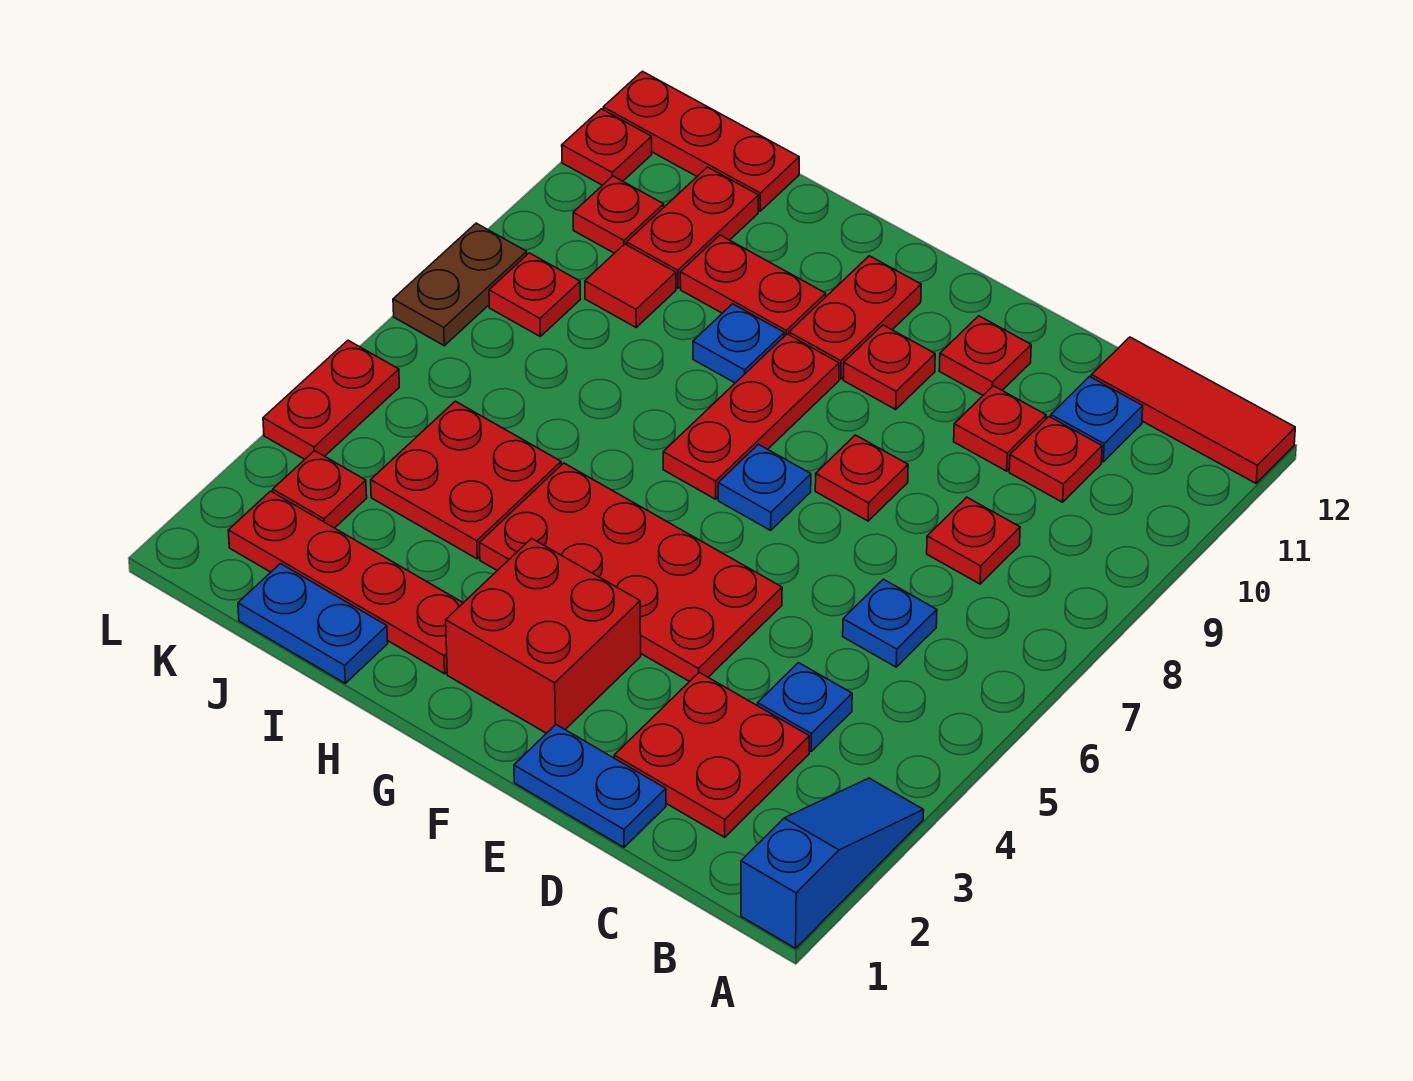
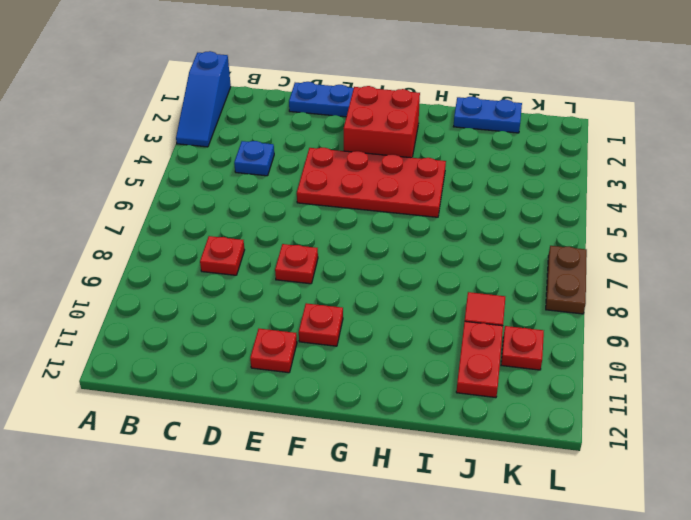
none -> red tile A12:C12 level 1
none -> red plate C2:D3 level 1
none -> blue plate C6 level 1
none -> red plate C10 level 1

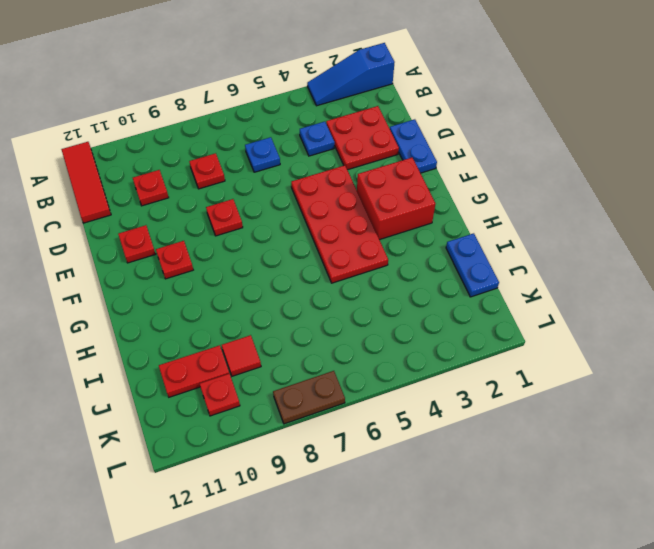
none -> blue plate C11 level 1
none -> red plate D10 level 1
none -> blue plate F7 level 1
none -> red plate G7:G9 level 1

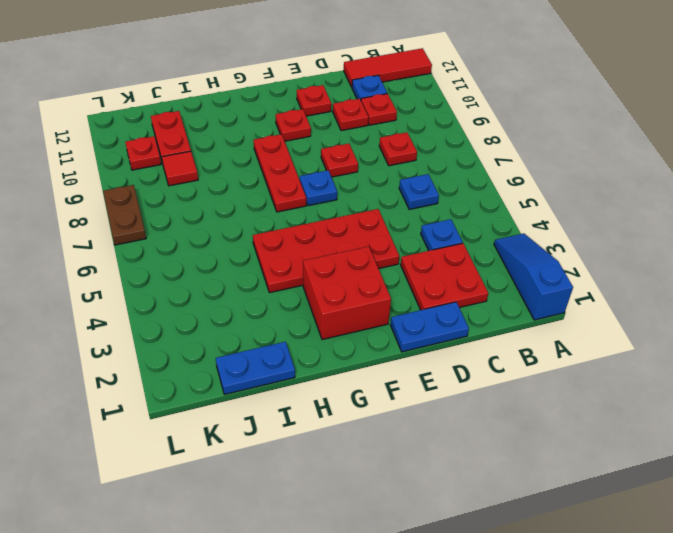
none -> red plate G10:G11 level 1
none -> red plate H2:K2 level 1
none -> blue plate H9 level 1
none -> red plate H10:I10 level 1

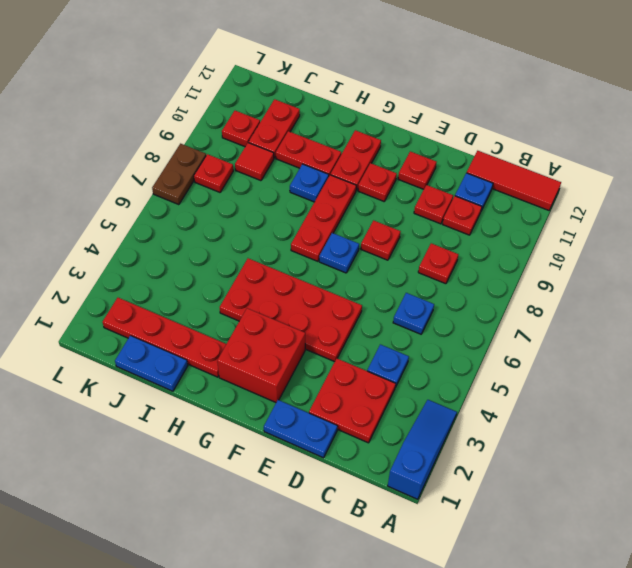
none -> red plate I4:J5 level 1
none -> red plate J12:L12 level 1
none -> red plate K3 level 1
none -> red plate L4:L5 level 1

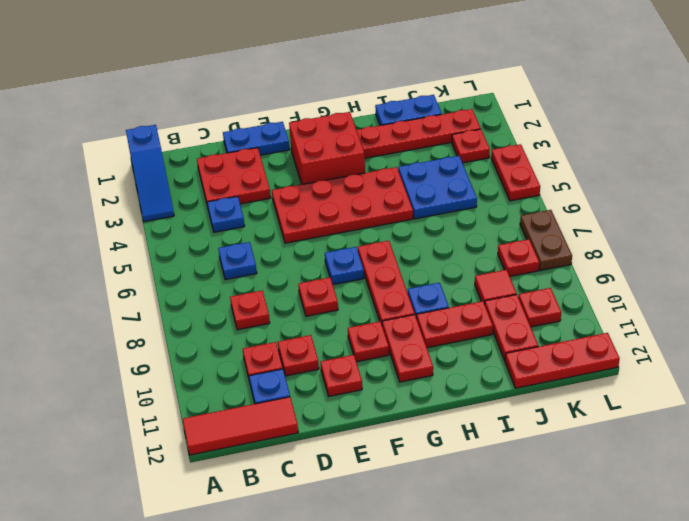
blue plate I4:J5 level 1 -> red plate I4:J5 level 1
none -> red plate L11 level 1

